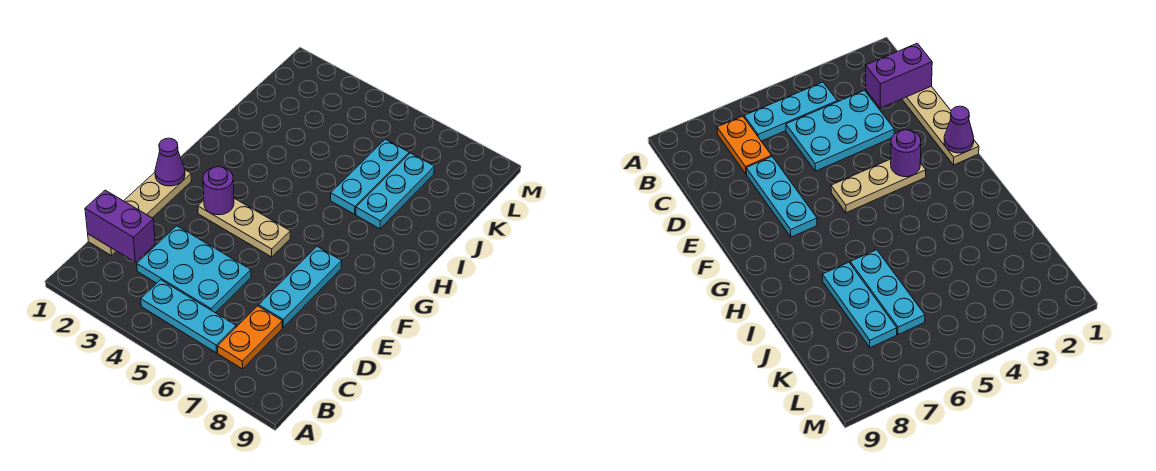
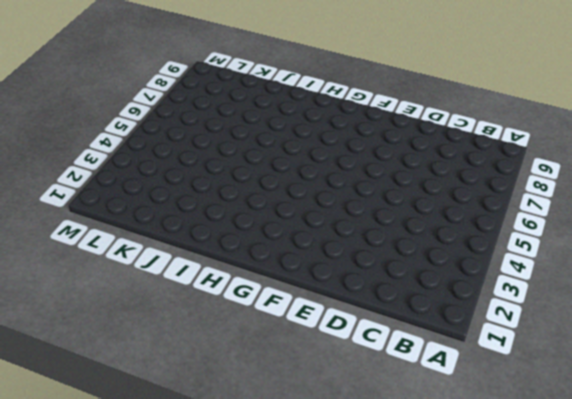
none -> cyan plate B4:B6 level 1
none -> orange plate B7:C7 level 1

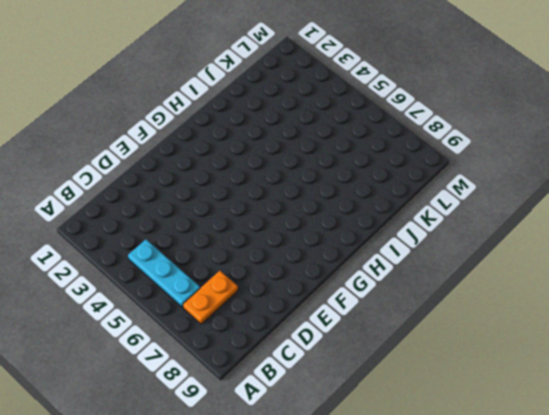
none -> tan plate C1:F1 level 1
none -> cyan plate C3:D5 level 1

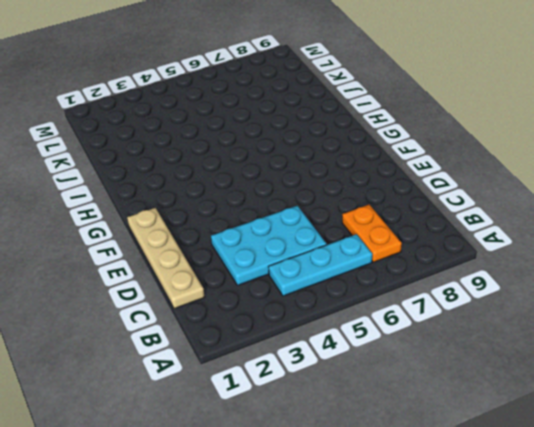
none -> cyan plate D7:F7 level 1
none -> tan plate F3:F5 level 1

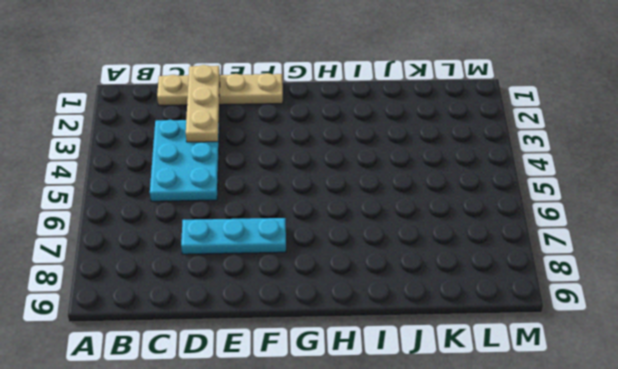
tan plate D1:D3 level 2 -> tan plate F3:F5 level 1
none -> cyan plate B4:B6 level 1
none -> orange plate B7:C7 level 1

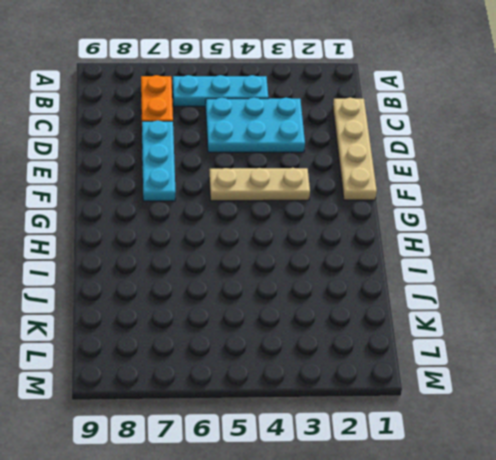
none -> cyan plate I6:K6 level 1
none -> cyan plate I7:K7 level 1

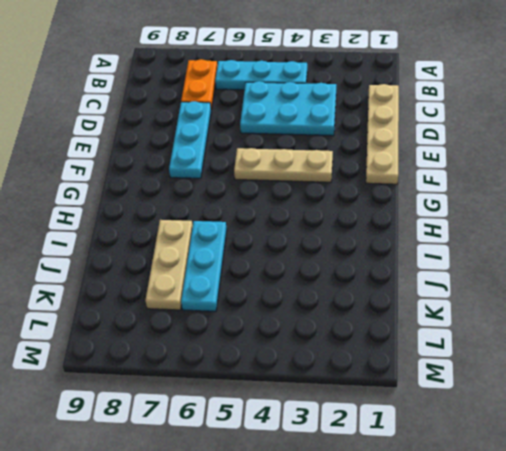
tan plate I7:K7 level 1 -> cyan plate I7:K7 level 1
none -> purple brick C1:C2 level 2
none -> purple cone F1 level 2

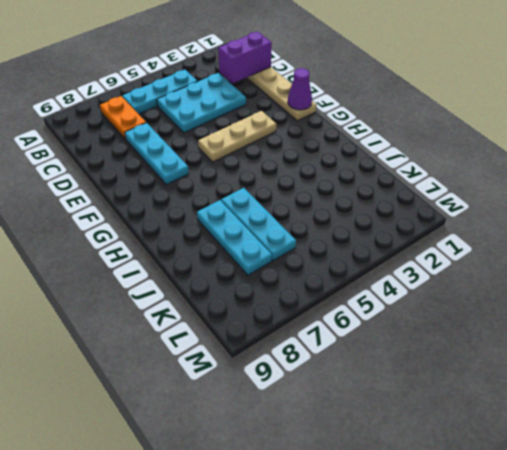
none -> purple round brick F3 level 2

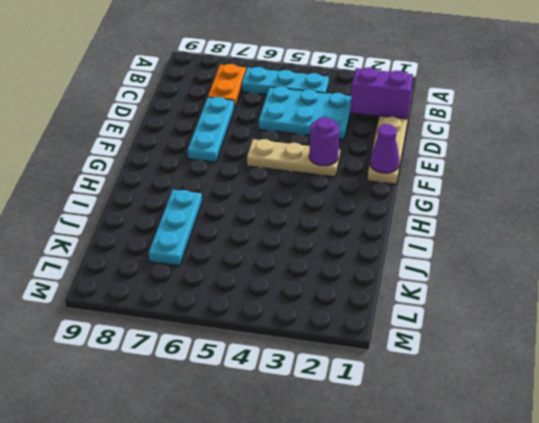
none -> cyan plate I6:K6 level 1

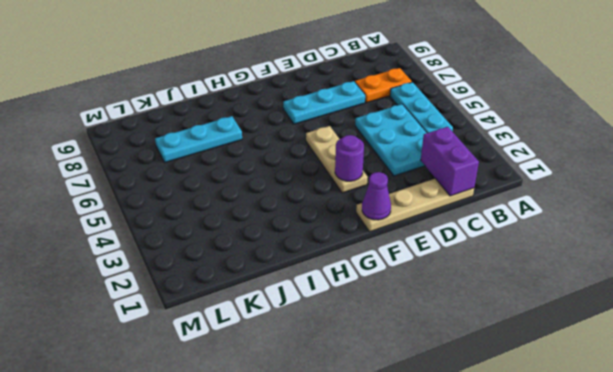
none -> cyan plate I6:K6 level 1

